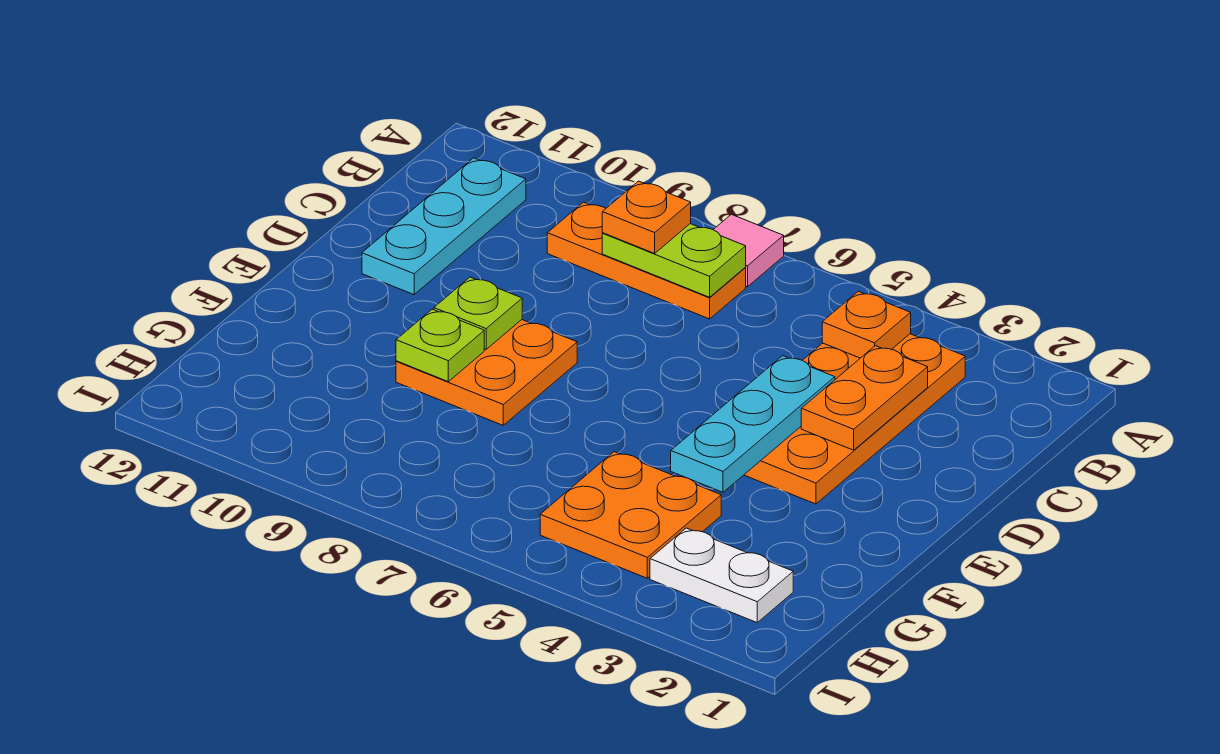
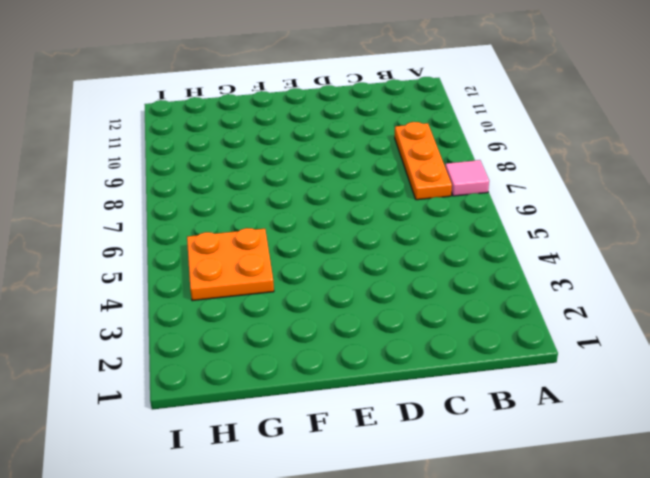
none -> orange plate B3:E4 level 1
none -> cyan plate B11:D11 level 1
none -> orange plate E8:F9 level 1

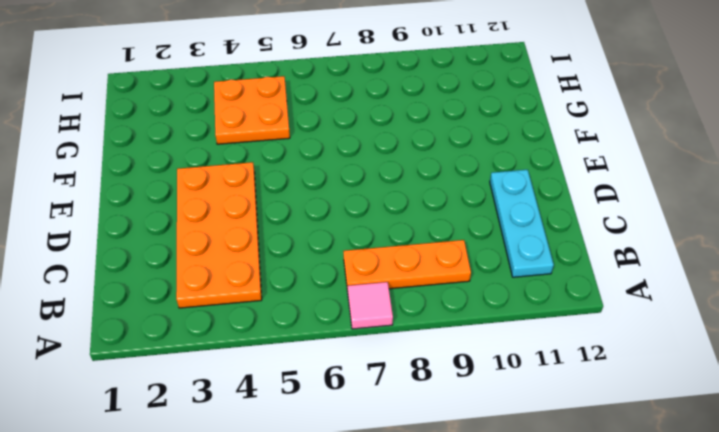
none -> orange plate E8:F9 level 1
none -> white plate H2:H3 level 1
none -> orange plate B4 level 2

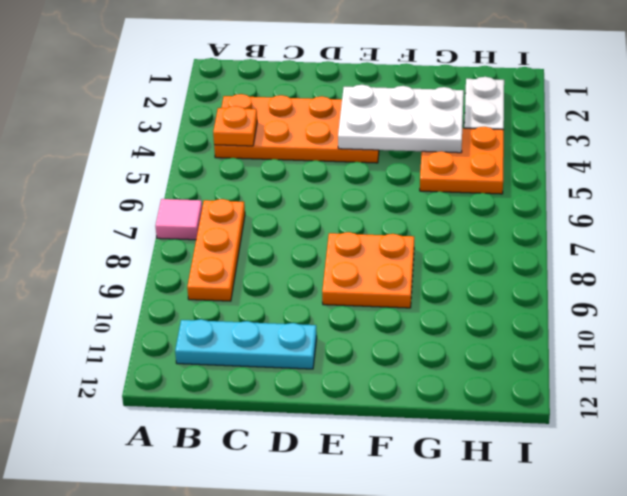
white plate E3:G4 level 2 -> cyan plate D4:F4 level 2
none -> lime plate B7:B8 level 2
none -> orange plate C3:D3 level 2
none -> lime plate E9 level 2

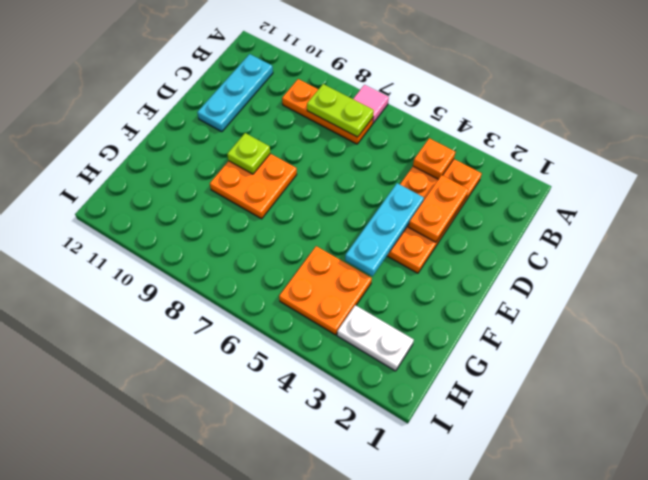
none -> lime plate F9 level 2
none -> orange plate B8 level 3

